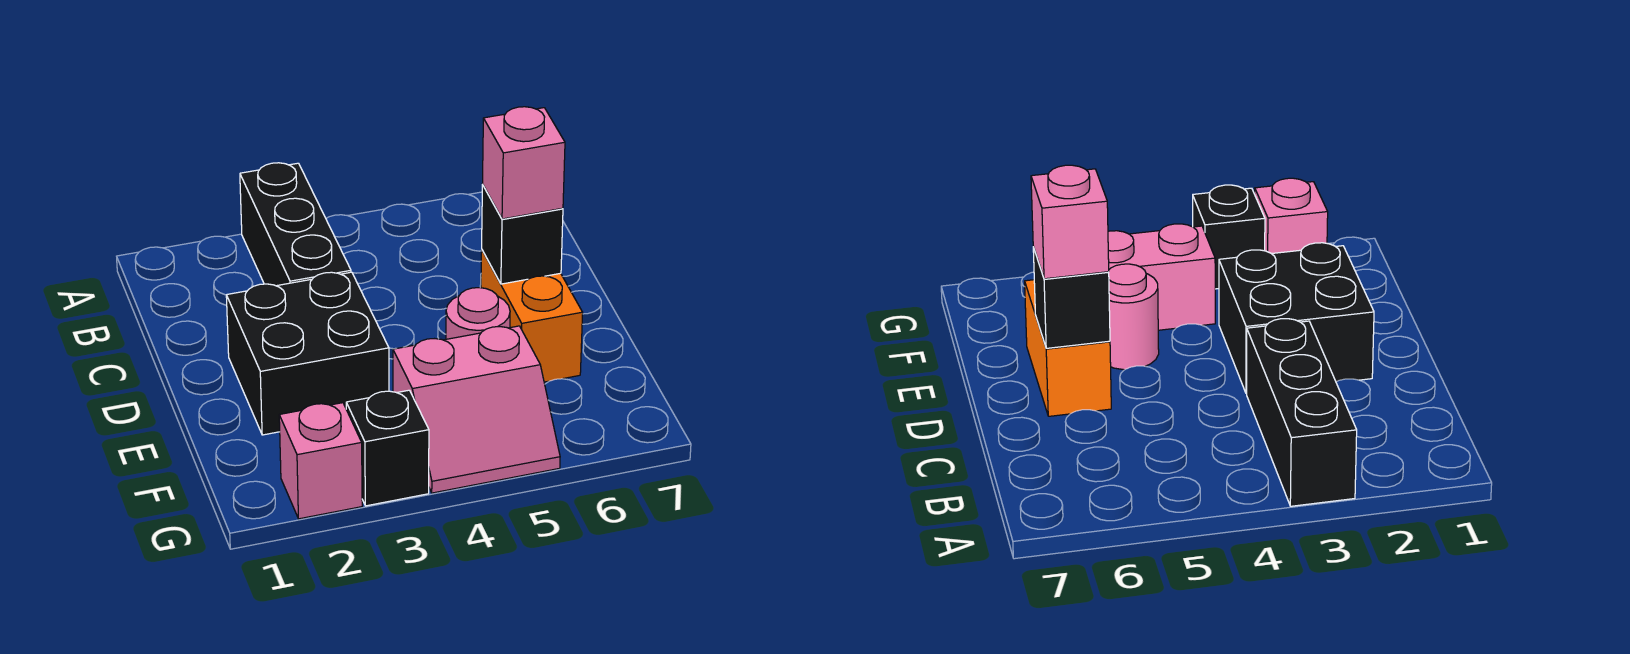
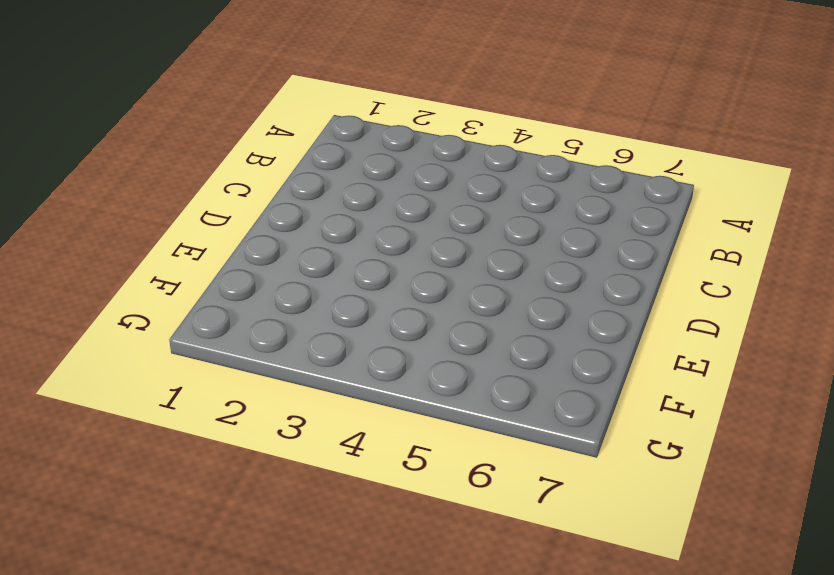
none -> black brick A3:C3 level 1
none -> black brick D2:E3 level 1

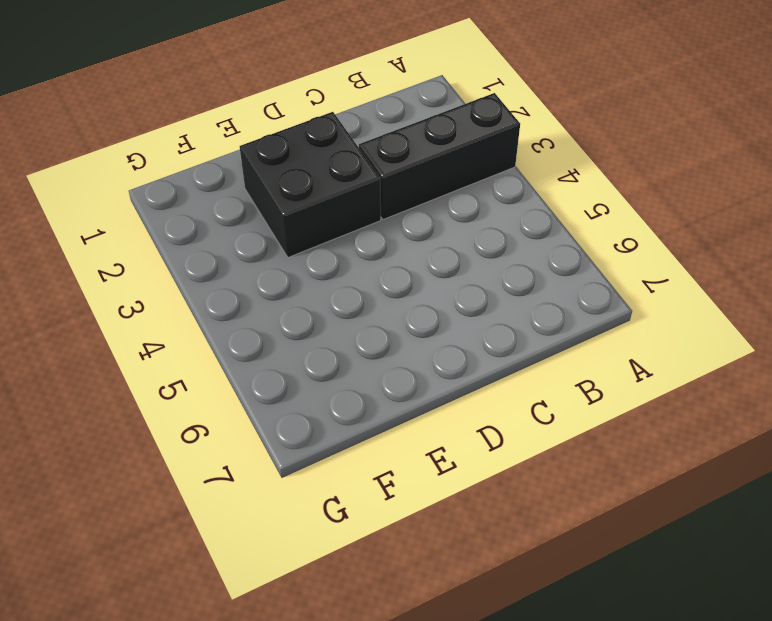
none -> orange brick D6:E6 level 1
none -> pink round brick E5 level 1

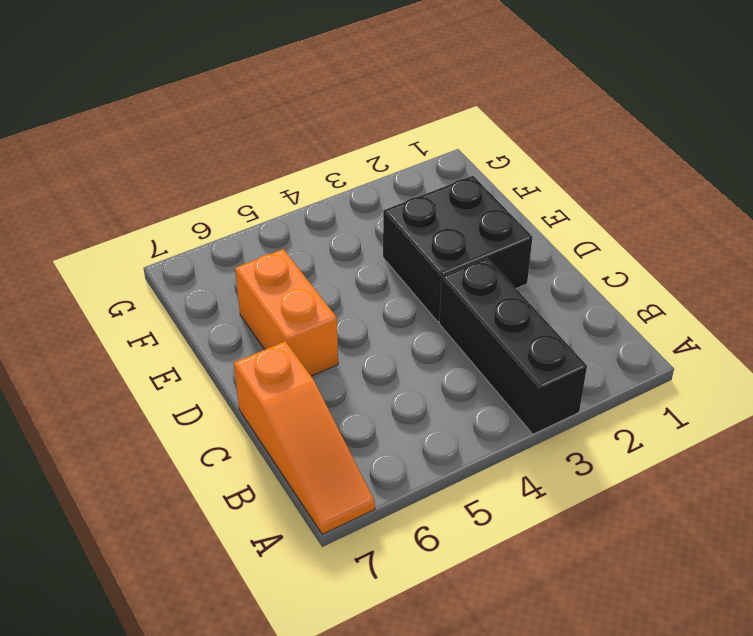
orange slope A7:C7 level 1 top C -> none
none -> pink round brick E5 level 1
none -> pink slope F4:G5 level 1 top F

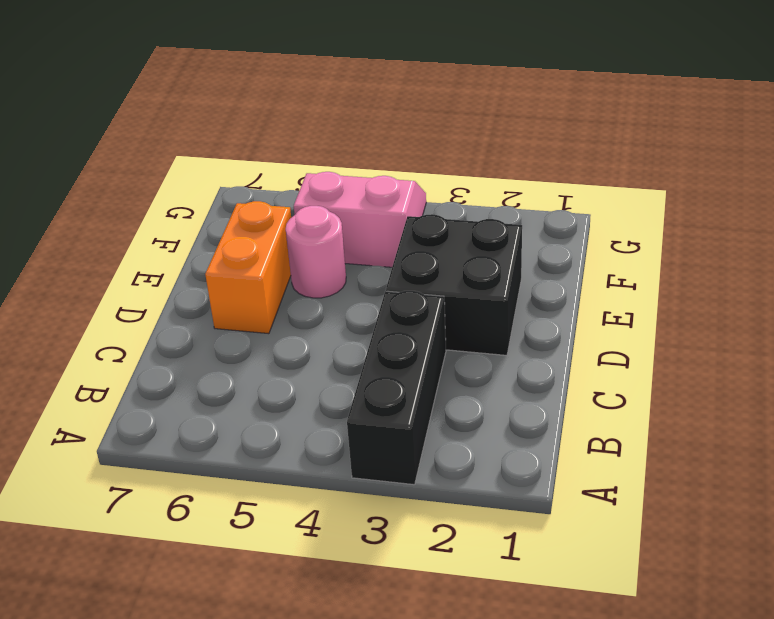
none -> pink brick G2 level 1
none -> black brick G3 level 1

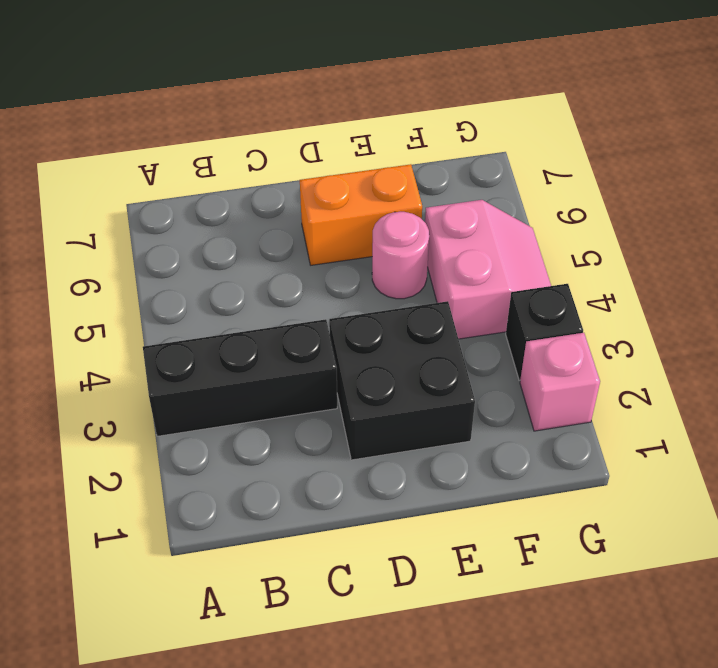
none -> black brick D6 level 2
none -> pink brick D6 level 3

